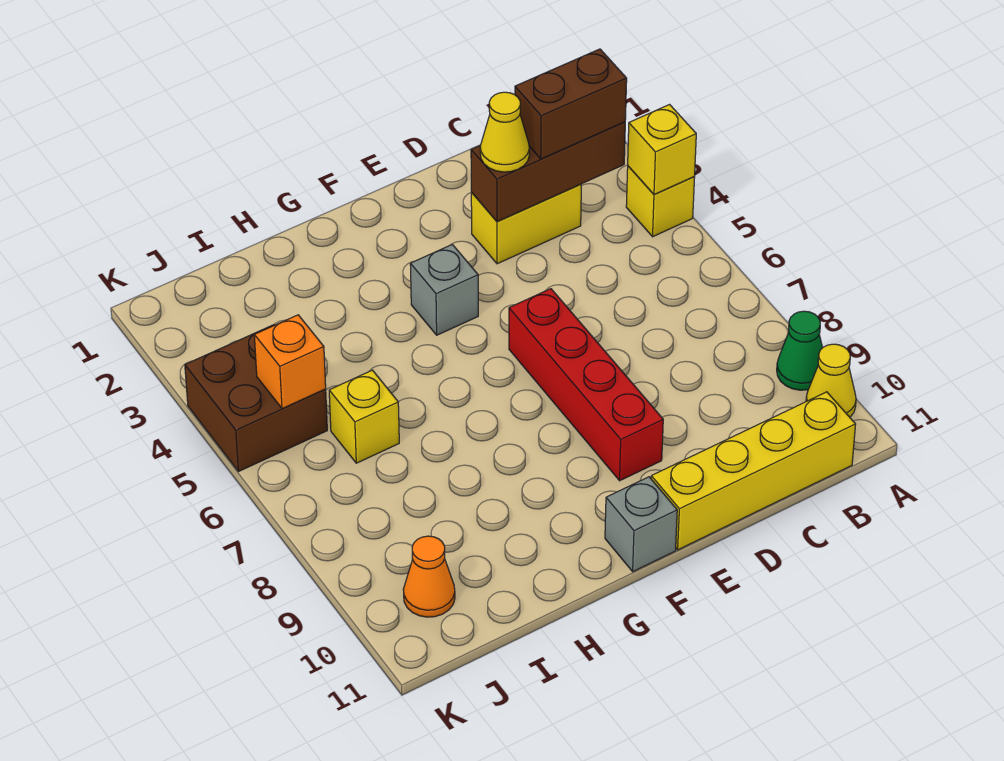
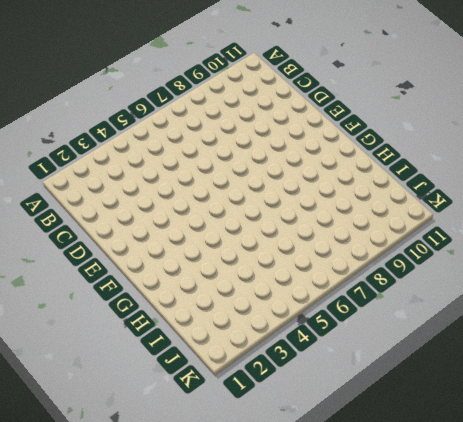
none -> yellow brick A4 level 1
none -> green cone A9 level 1
none -> yellow cone A10 level 1

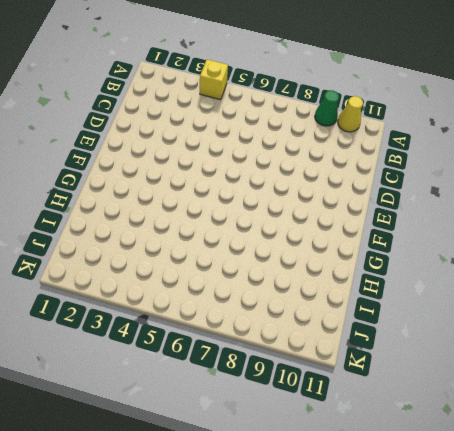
none -> yellow brick B11:E11 level 1
none -> yellow brick C3:D3 level 1
none -> red brick E6:E9 level 1

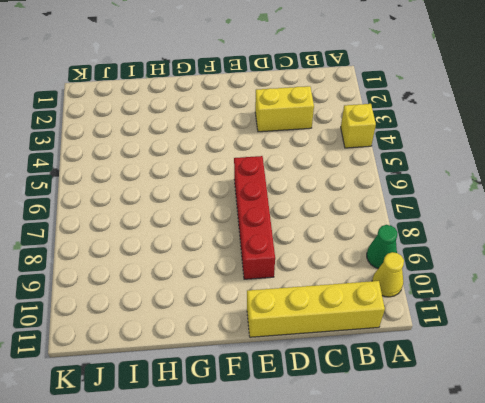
none -> grey brick F4 level 1
none -> grey brick F11 level 1
none -> yellow brick I6 level 1

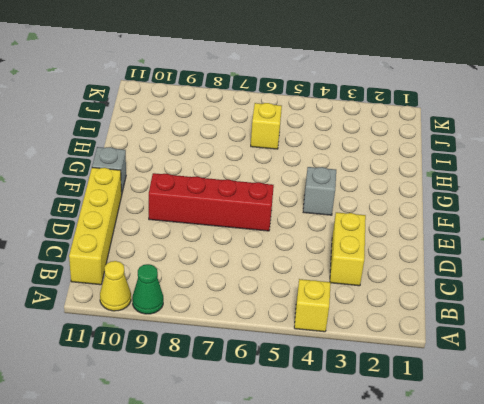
none -> brown brick J4:K5 level 1
none -> orange cone J10 level 1
none -> yellow brick A4 level 2

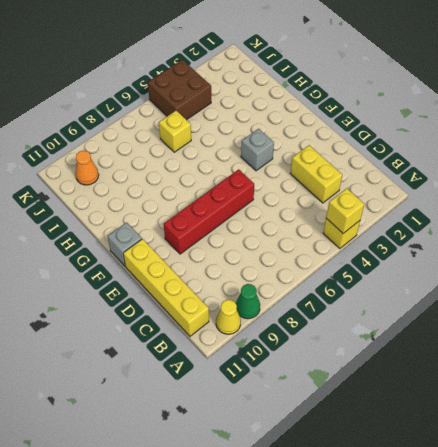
none -> brown brick B3:D3 level 2
none -> orange brick J5 level 2
none -> brown brick B3:C3 level 3

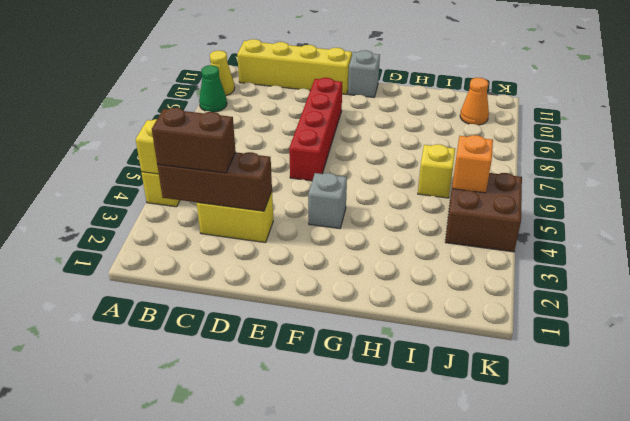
none -> yellow cone D3 level 3

